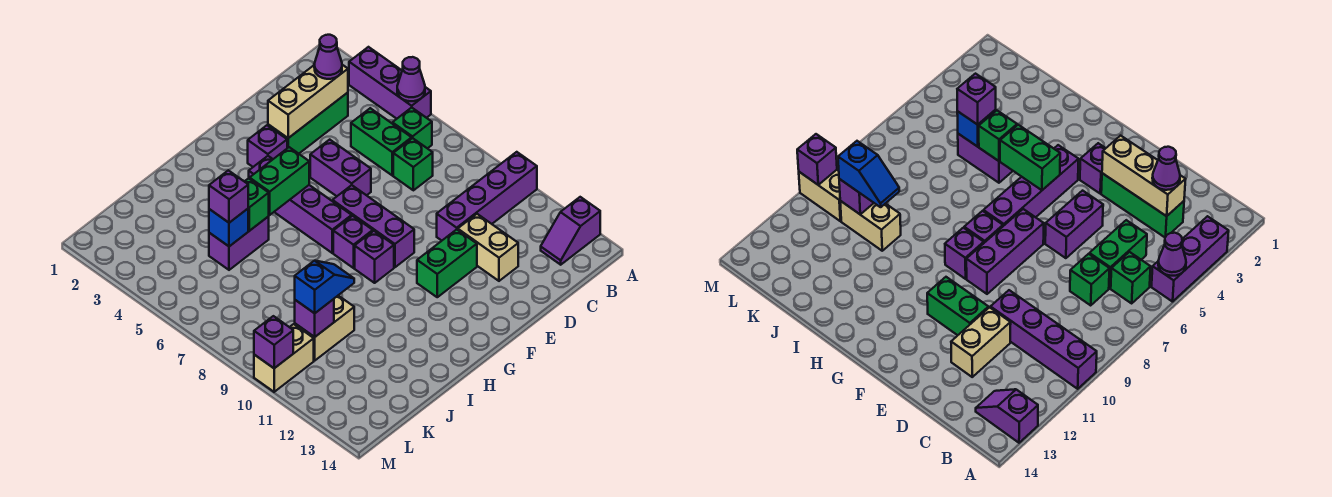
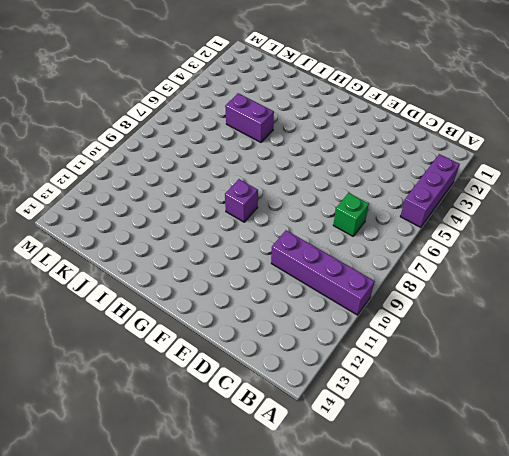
none -> purple slope A13:B13 level 1 top A
none -> green brick B6 level 1
none -> green brick C3:E3 level 1

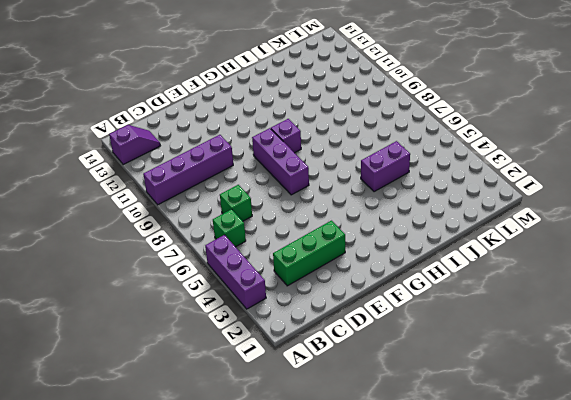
none -> green brick C5:C6 level 1
none -> tan brick D11:D12 level 1
none -> purple brick E5:E6 level 1

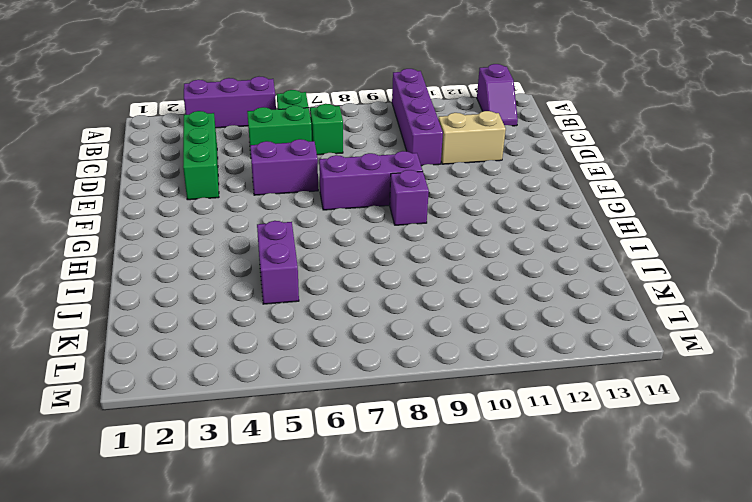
none -> green brick E11:F11 level 1
none -> purple brick F3 level 1
none -> purple brick G4:G7 level 1

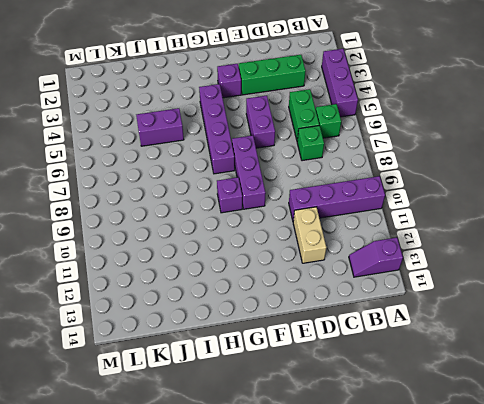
none -> green brick E11:F11 level 1
none -> purple brick G8 level 1
none -> tan brick J10:K10 level 1

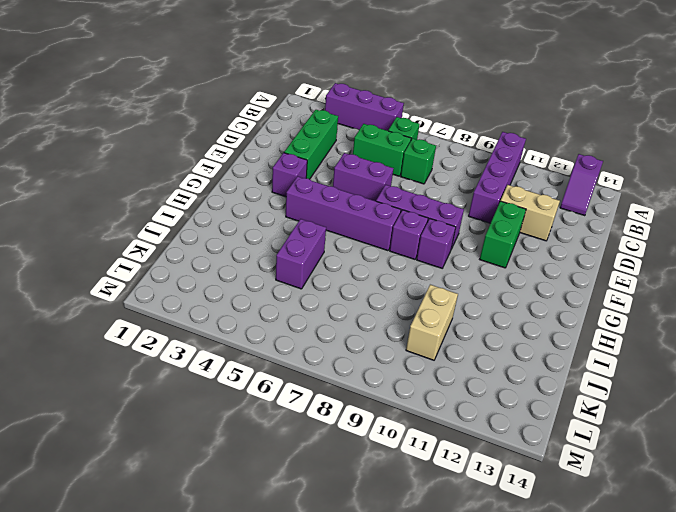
none -> tan brick L10:M10 level 1
none -> purple cone A5 level 2
none -> tan brick C3:E3 level 2

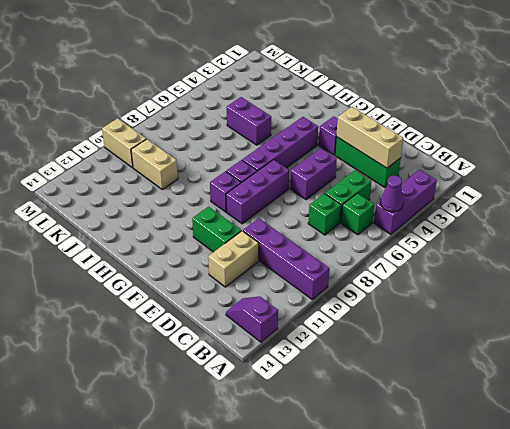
none -> green brick G5:H5 level 2
none -> green brick I5 level 2
none -> blue brick J5 level 2

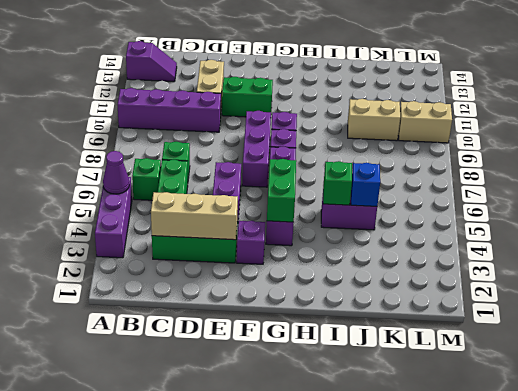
green brick G4:G5 level 2 -> green brick G5:H5 level 2
none -> purple brick K10 level 2
none -> purple brick M10 level 2
none -> purple cone C3 level 3

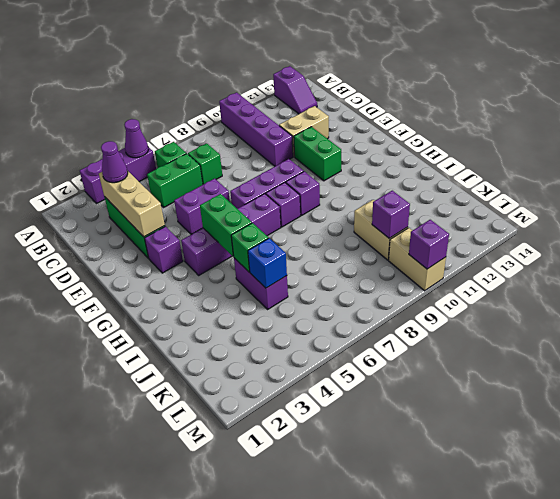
none -> purple brick J5 level 3
none -> blue slope J10:K10 level 3 top K

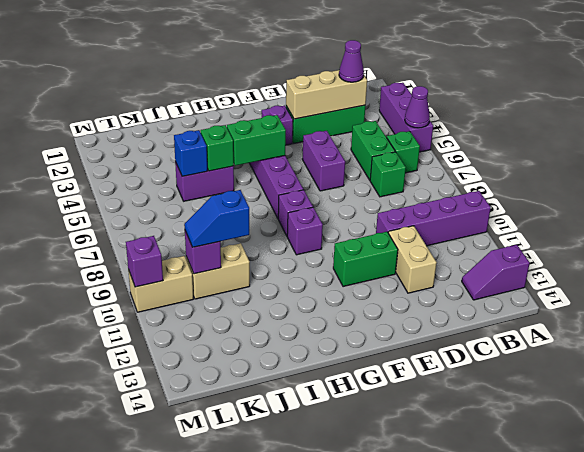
blue slope J10:K10 level 3 top J -> blue slope J10:K10 level 3 top K
none -> purple brick F7:F9 level 1
none -> purple brick J5 level 3

